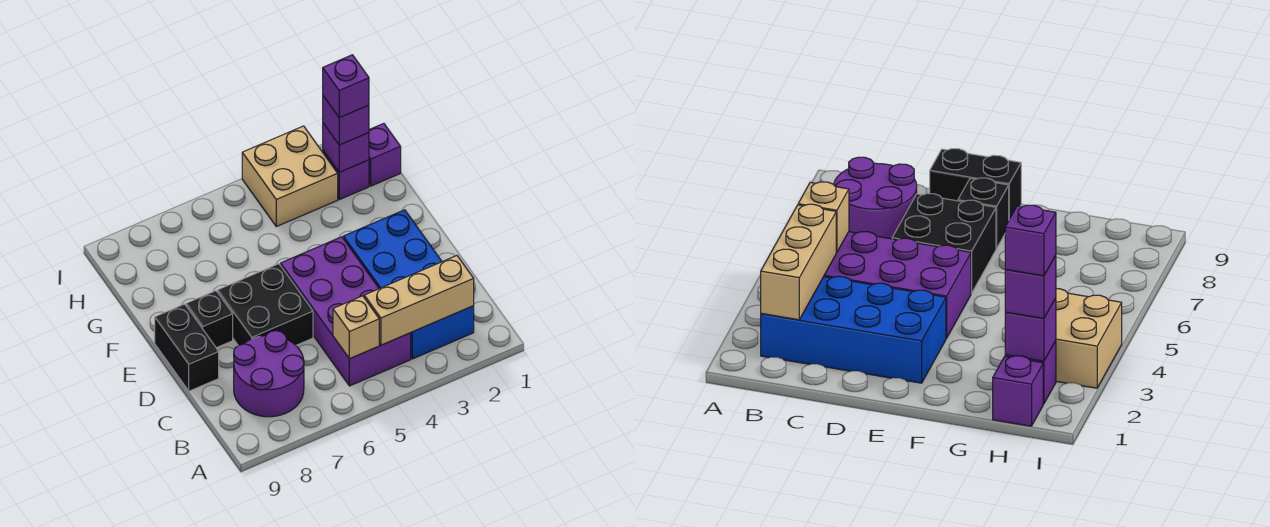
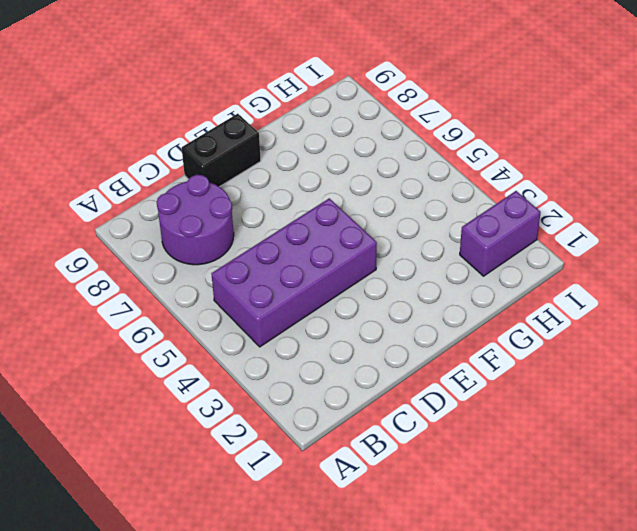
purple brick H2:I2 level 1 -> purple brick H2 level 1
none -> blue brick B2:E3 level 1
none -> black brick D6:E7 level 1
none -> black brick E8 level 1

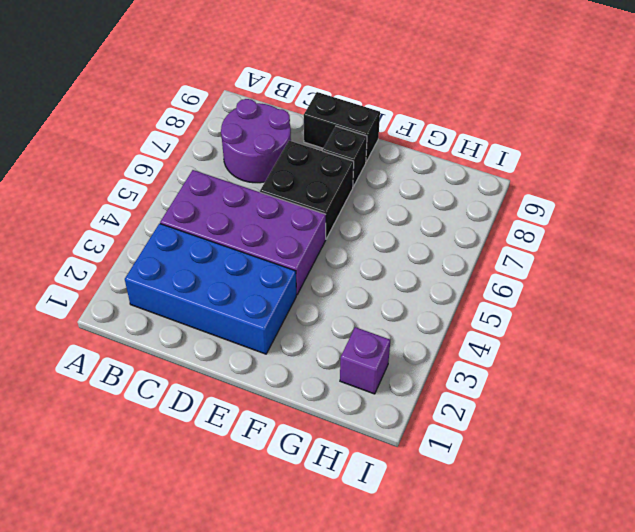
none -> purple brick H1 level 1
none -> tan brick H3:I4 level 1
none -> tan brick B2:B4 level 2

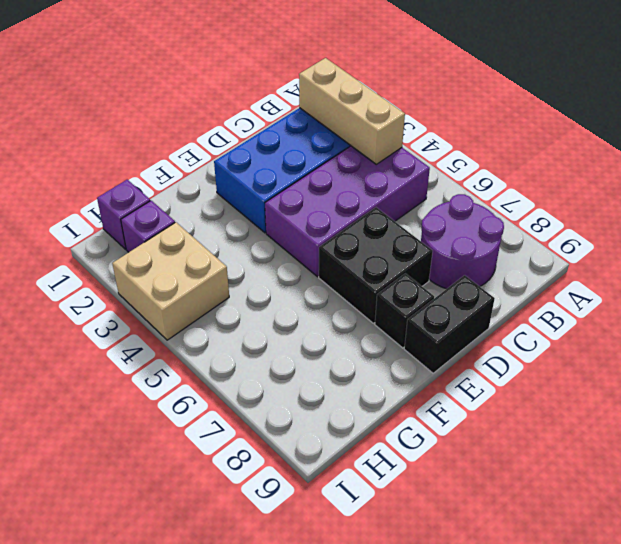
none -> tan brick B5 level 2
none -> purple brick H2 level 2
none -> purple brick H2 level 3

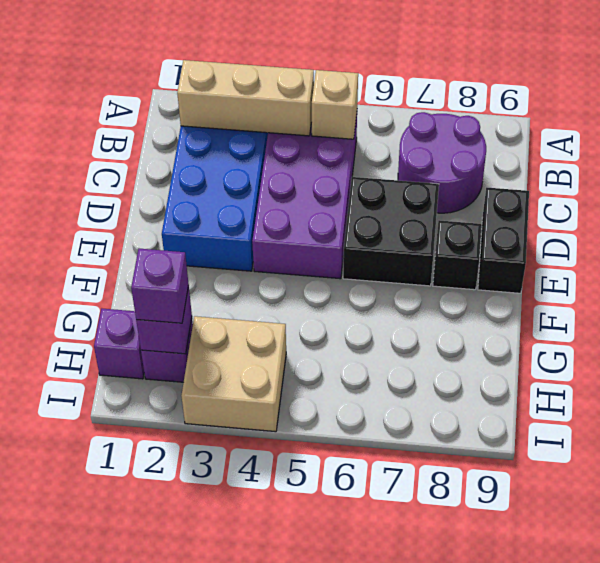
none -> purple brick H2 level 4

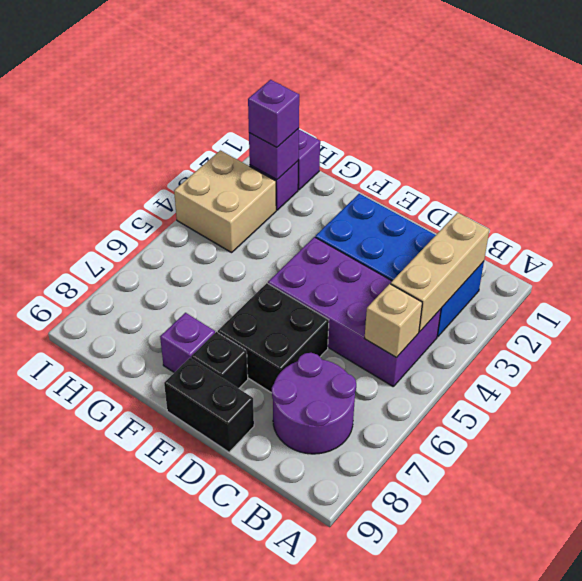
purple brick F8 level 1 -> purple brick H2 level 4

